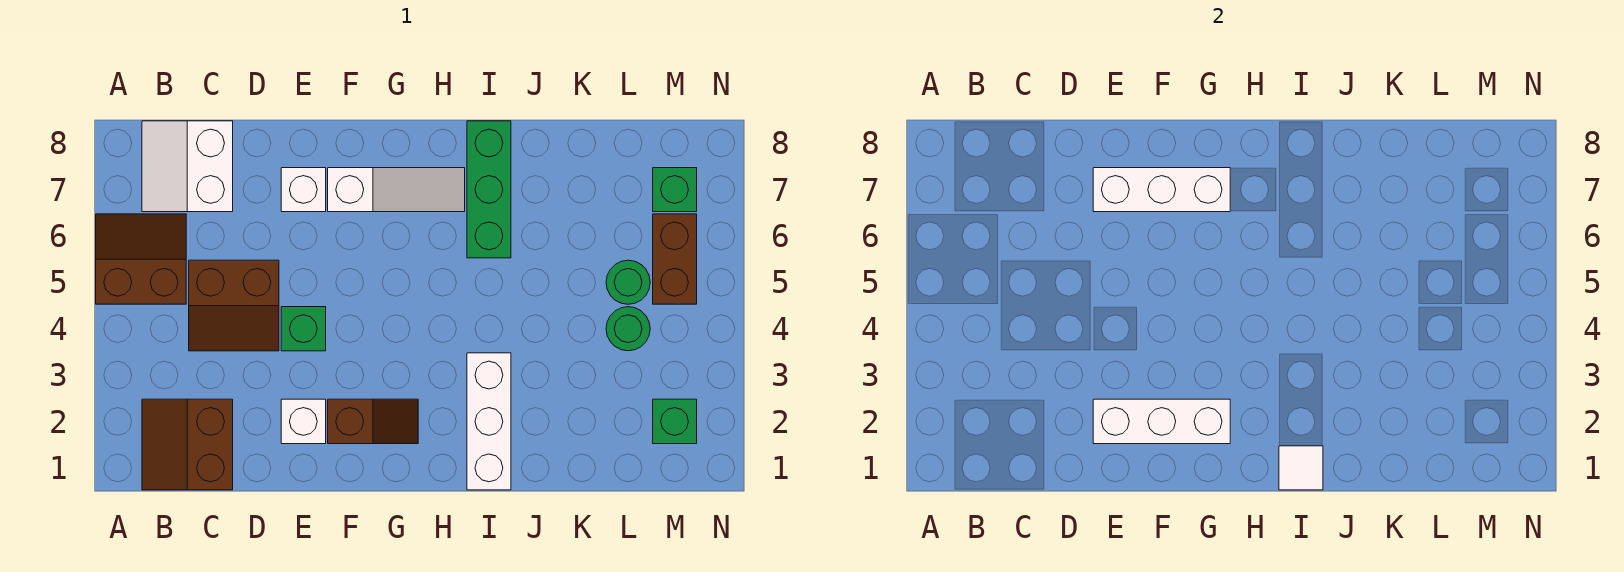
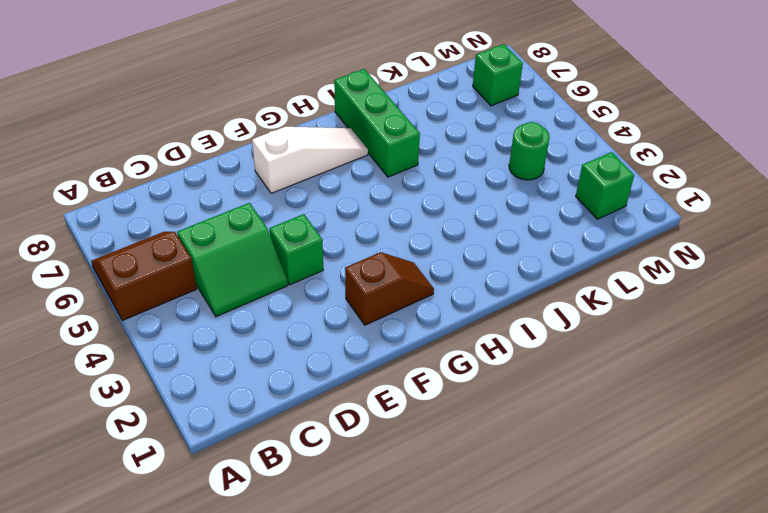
green slope C4:D5 level 1 top 5 -> brown slope C4:D5 level 1 top 5
none -> brown slope B1:C2 level 1 top C
none -> white slope B7:C8 level 1 top C
none -> white brick E2 level 1

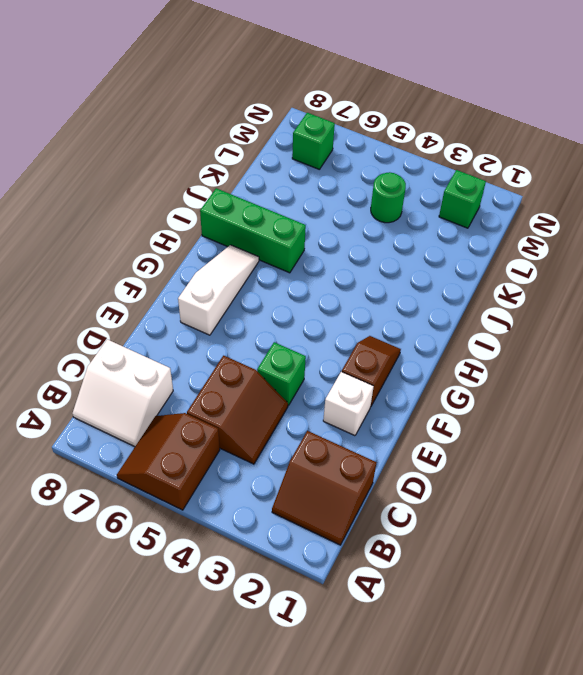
none -> white brick E7 level 1
none -> white brick I1:I3 level 1
none -> green round brick L5 level 1

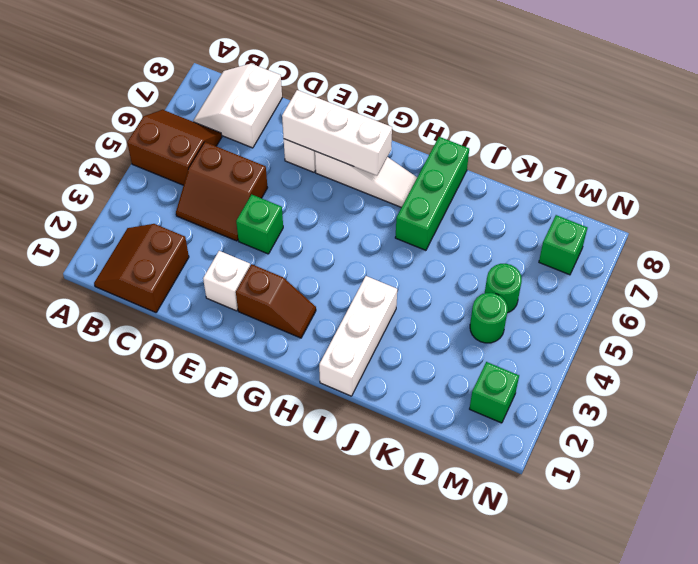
none -> brown brick M5:M6 level 1
none -> white brick E2:G2 level 2
none -> white tile I1 level 2

